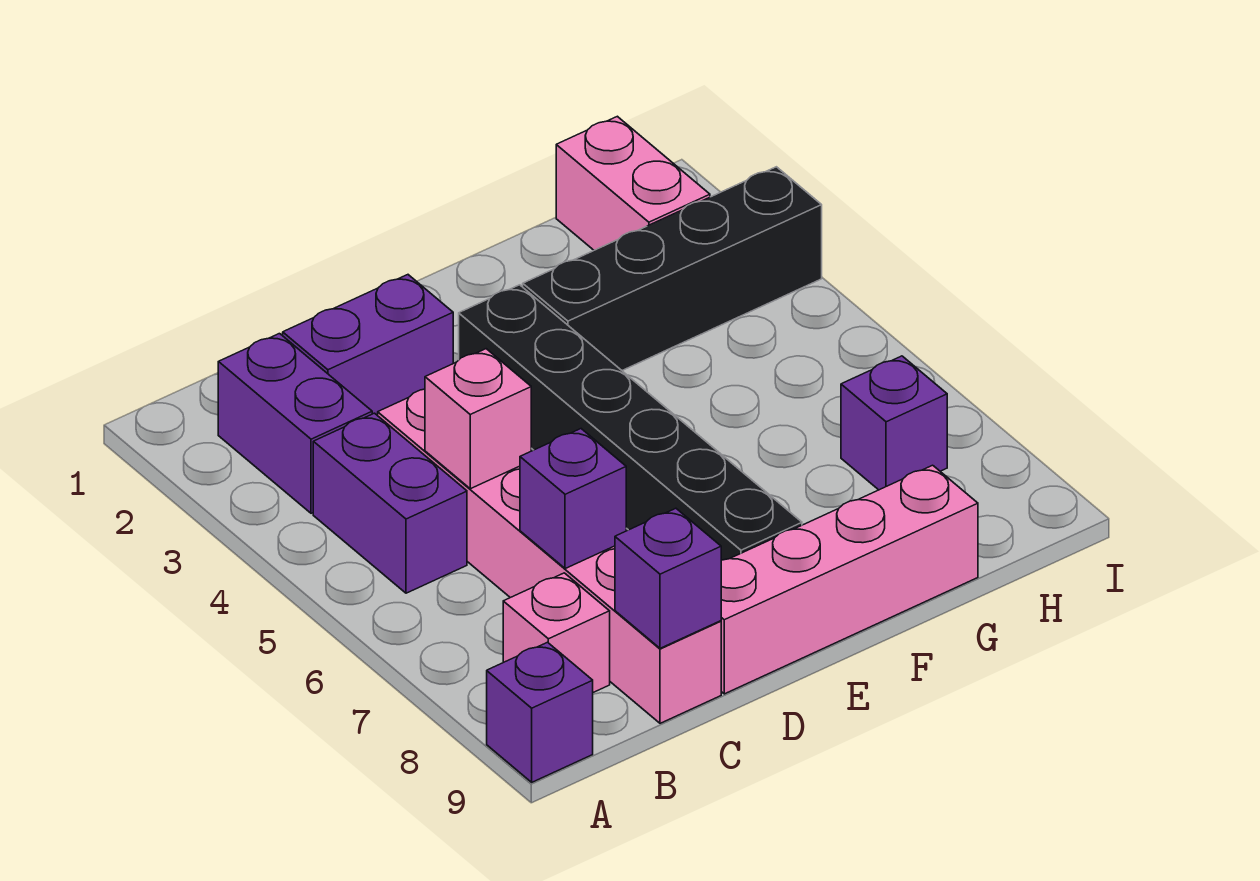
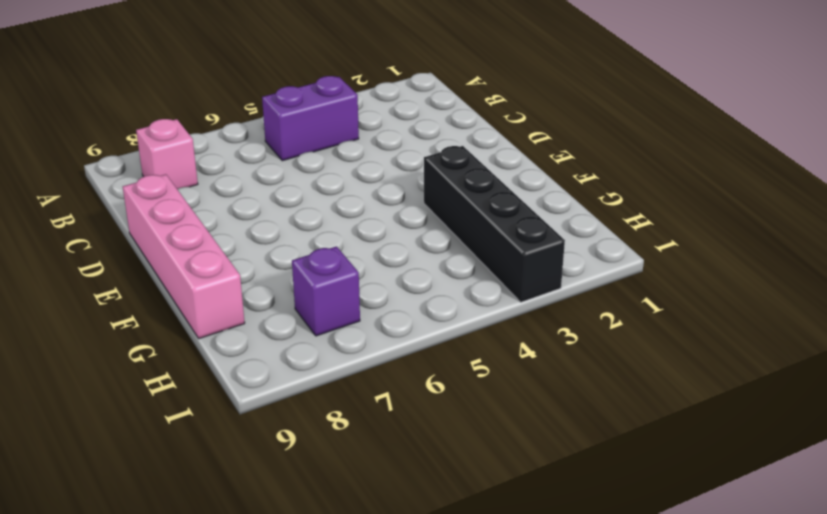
none -> purple brick A9 level 1
none -> purple brick B2:B3 level 1
none -> purple brick C2:D2 level 1

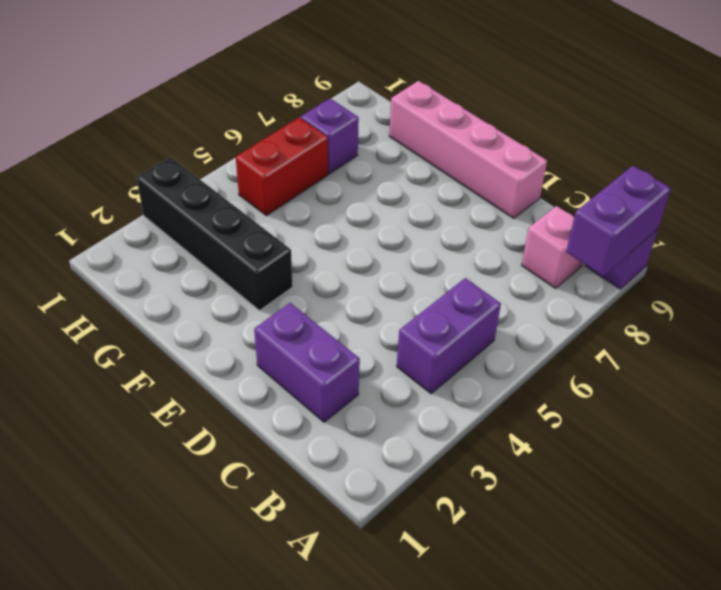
purple brick A8:A9 level 2 -> purple brick B2:B3 level 1
red brick H5:H6 level 1 -> none
none -> pink brick C4:C9 level 1
none -> black brick E3:E8 level 1
none -> pink brick H1:H2 level 1

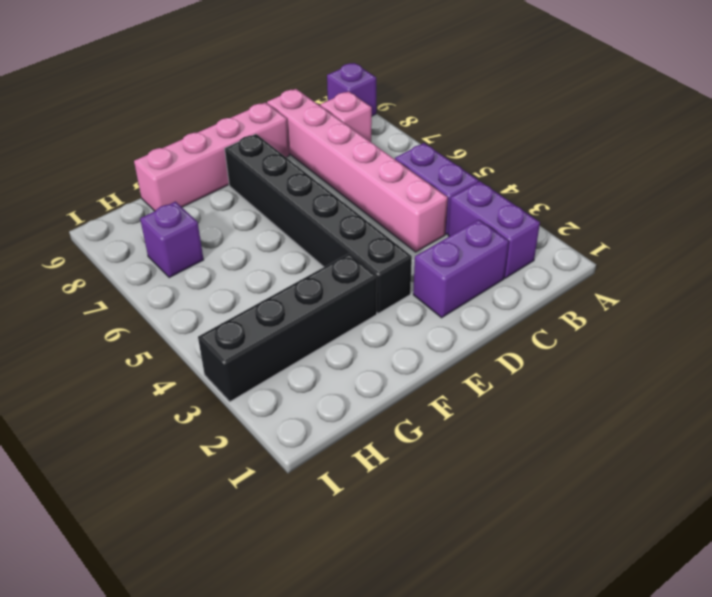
none -> pink brick H1:H2 level 1
none -> pink brick C5 level 2
none -> purple brick C7 level 2

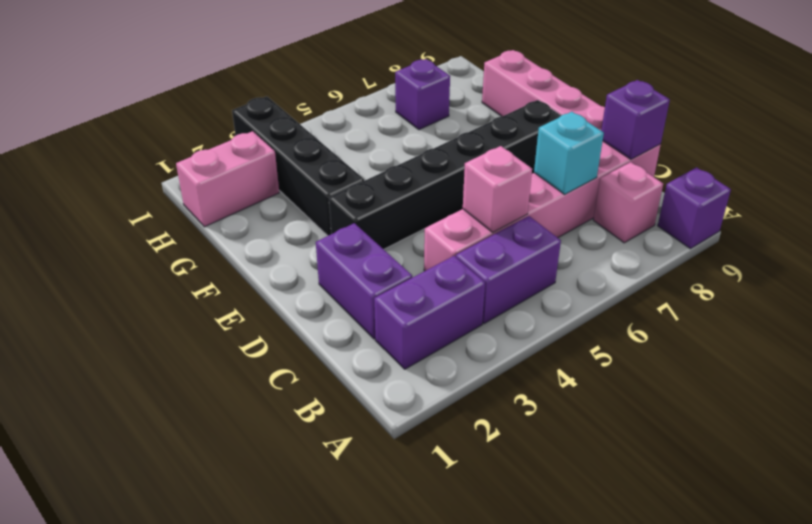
cyan brick C7 level 2 -> purple brick C7 level 2

